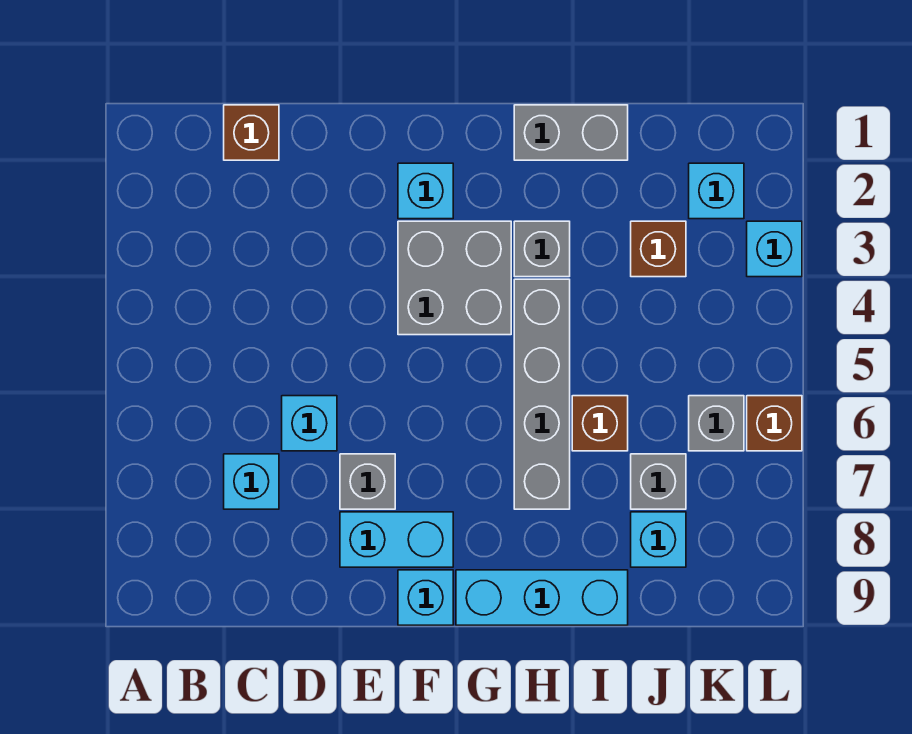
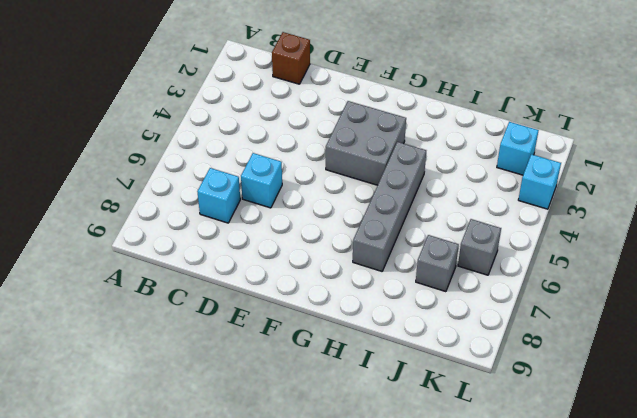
none -> grey brick E7 level 1
none -> cyan brick E8:F8 level 1
none -> cyan brick F2 level 1

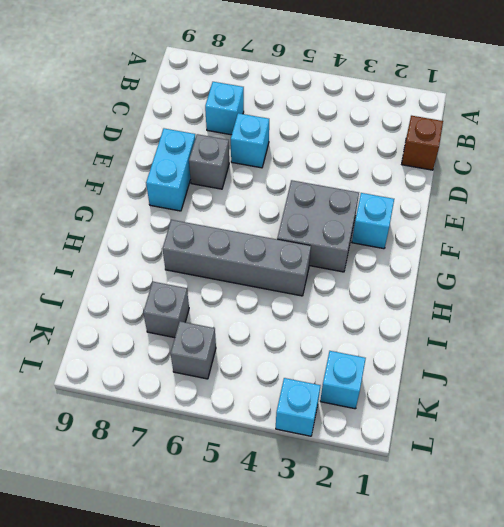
none -> cyan brick F9 level 1
none -> cyan brick G9:I9 level 1
none -> grey brick H1:I1 level 1

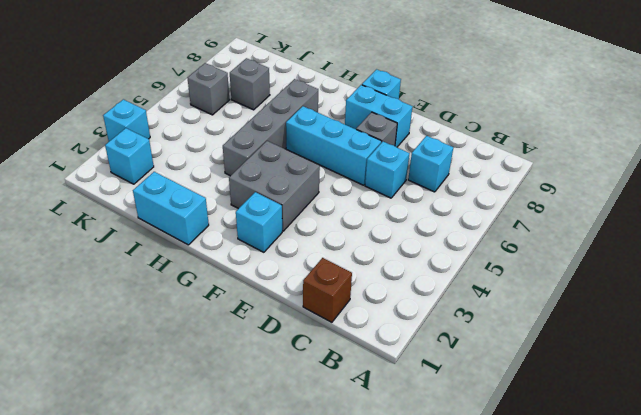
cyan brick E6:G6 level 1 -> cyan brick G9:I9 level 1
cyan brick H1:I1 level 1 -> grey brick H1:I1 level 1
none -> grey brick H3 level 1
none -> brown brick I6 level 1
none -> brown brick J3 level 1

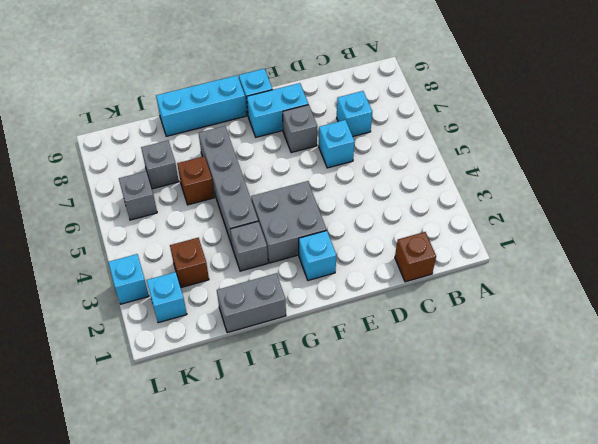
none -> cyan brick J8 level 1
none -> brown brick L6 level 1

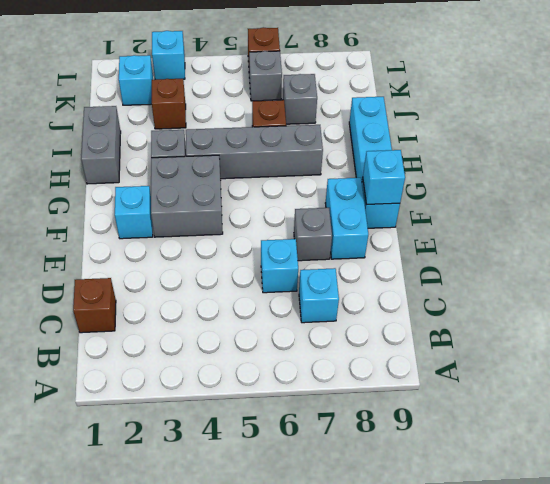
cyan brick F9 level 2 -> cyan brick J8 level 1

